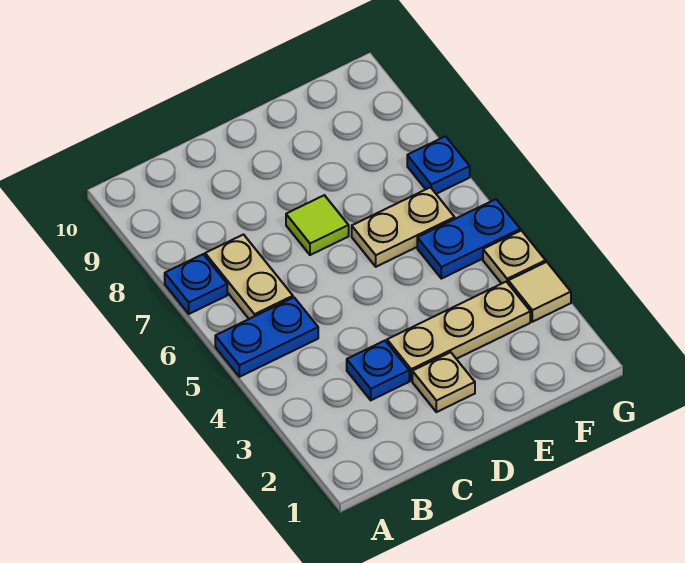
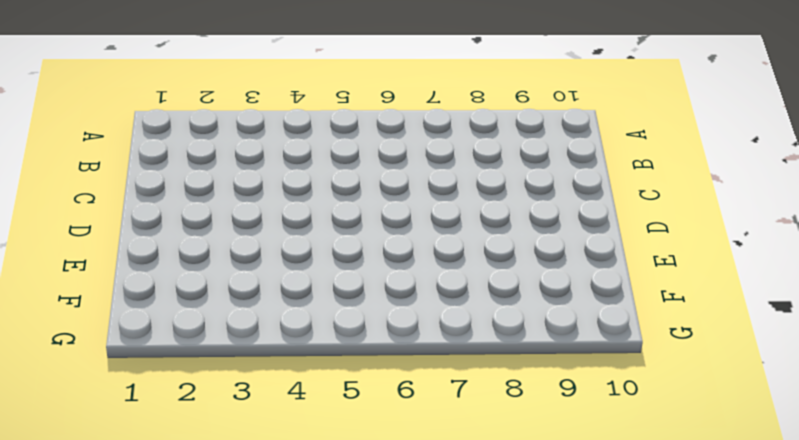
none -> blue plate A5:B5 level 1
none -> blue plate A7 level 1
none -> tan plate B6:B7 level 1

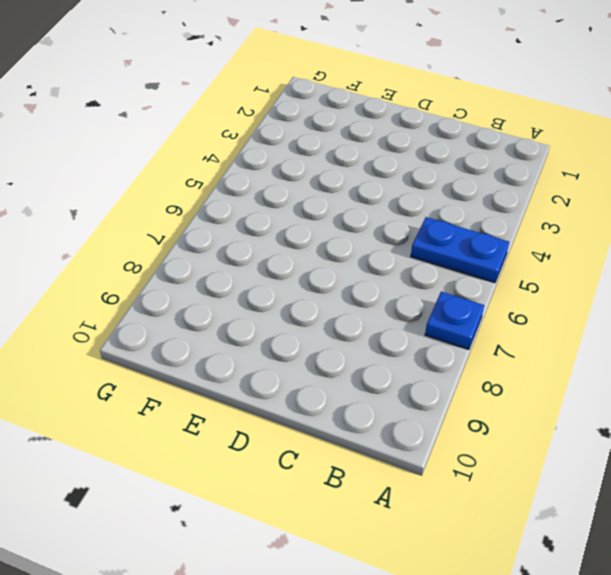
none -> tan plate B6:B7 level 1
none -> blue plate C3 level 1
none -> tan plate D2 level 1

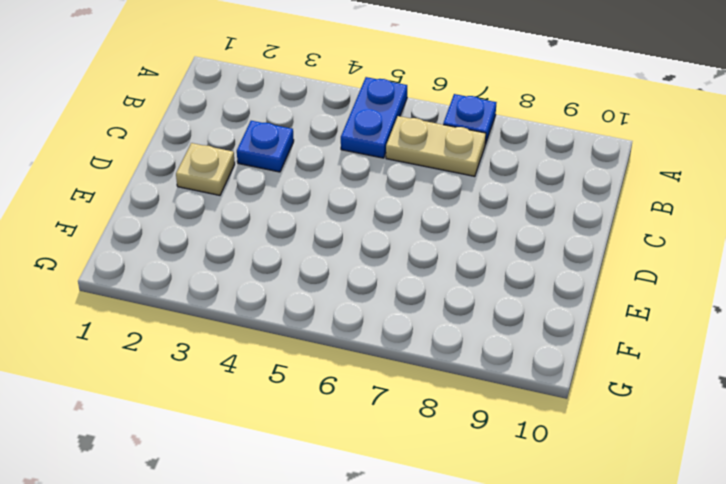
none -> tan plate D3:F3 level 1
none -> lime tile D7 level 1
none -> tan plate E6:F6 level 1

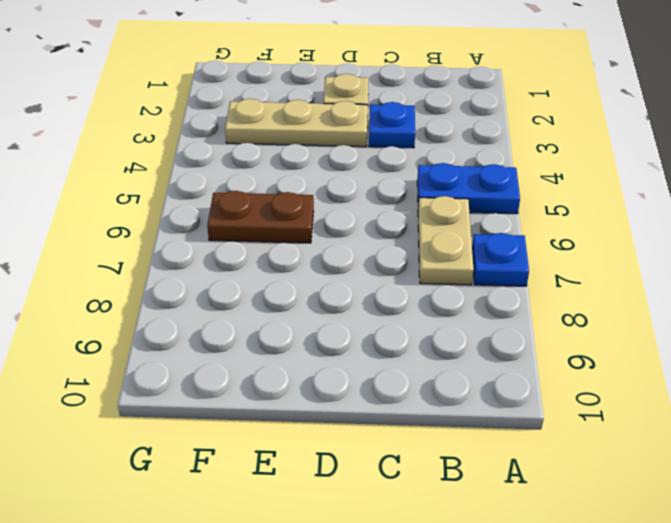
brown plate E6:F6 level 1 -> tan plate E6:F6 level 1
none -> lime tile D7 level 1
none -> blue plate F5:G5 level 1
none -> tan tile G3 level 1

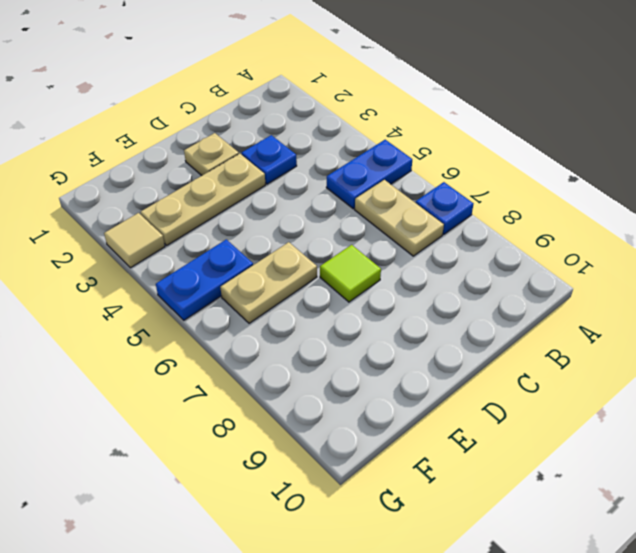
none -> tan plate G4 level 1
none -> blue plate G7 level 1

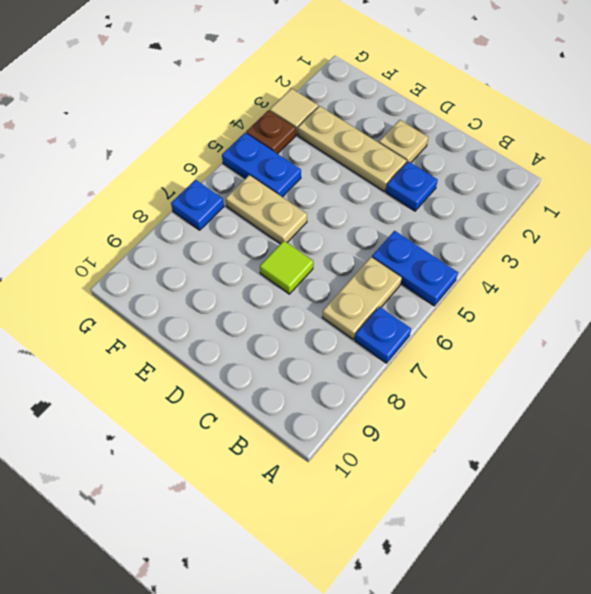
brown plate G4 level 1 -> tan plate G4 level 1

